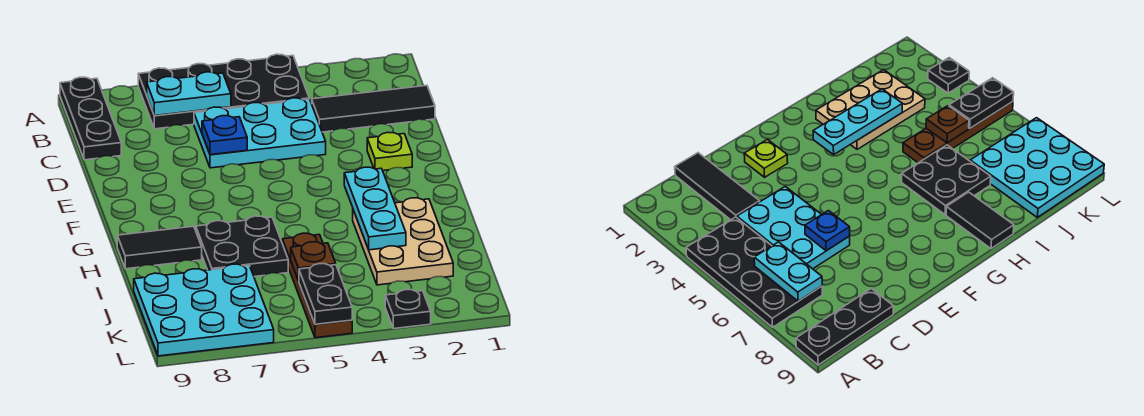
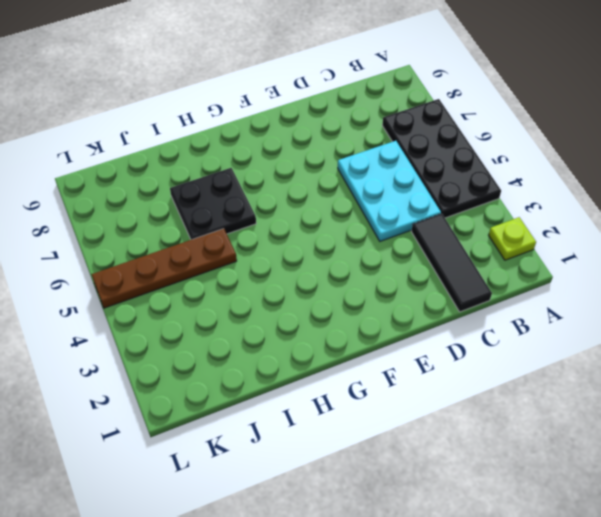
lime plate A2 level 1 -> lime plate E2 level 1
none -> black plate A9:C9 level 1
none -> tan plate H2:J3 level 1
none -> black tile H8:H9 level 1

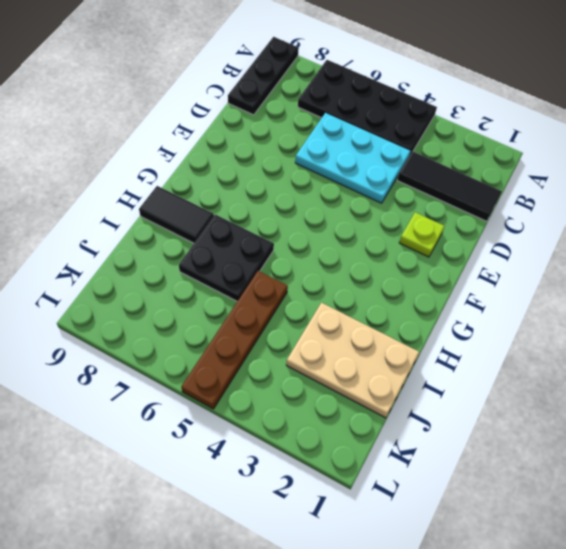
tan plate I1:J3 level 1 -> tan plate H2:J3 level 1
none -> cyan plate J7:L9 level 1
none -> black plate L3 level 1
none -> cyan plate B6:B7 level 2

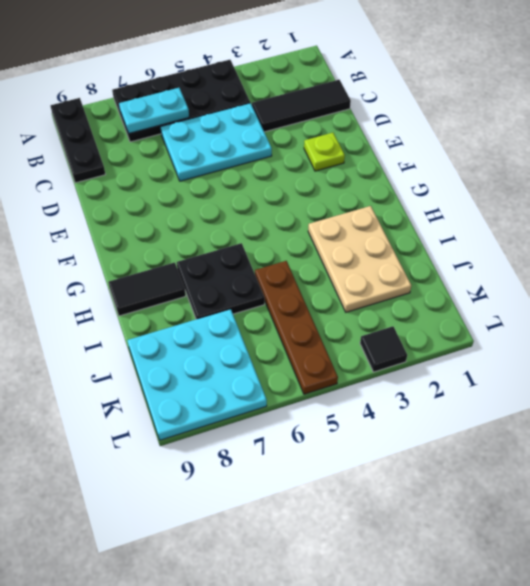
black tile L3 level 1 -> black plate L3 level 1
none -> blue plate D6 level 2
none -> cyan plate G3:I3 level 2
none -> brown plate J5 level 2

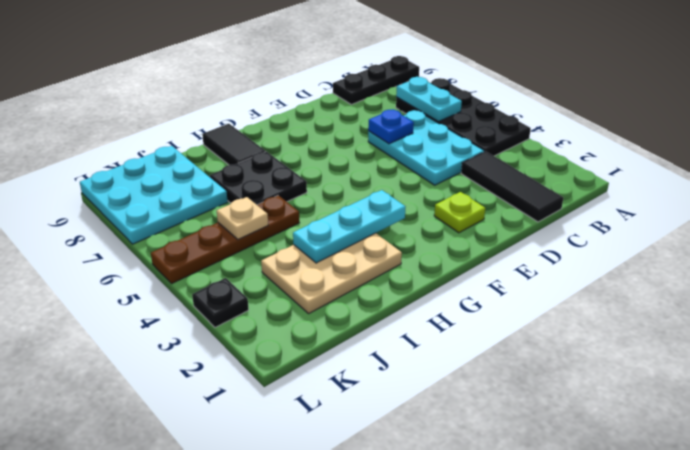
tan plate J5 level 2 -> brown plate J5 level 2
none -> black plate K5:L5 level 2

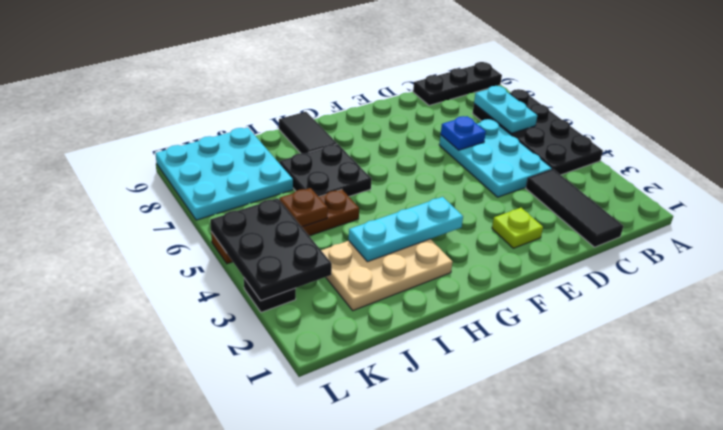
black plate K3:L5 level 2 -> black plate K5:L5 level 2

